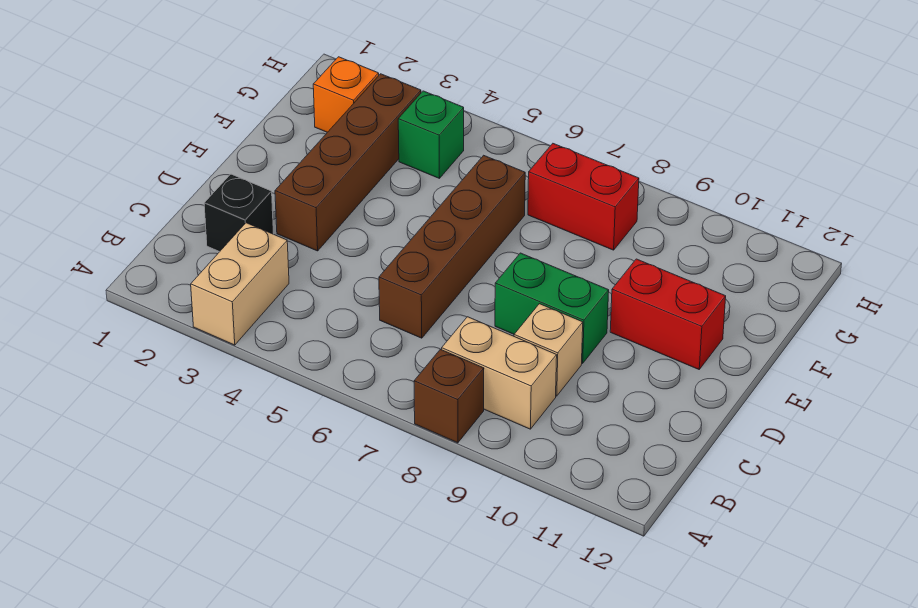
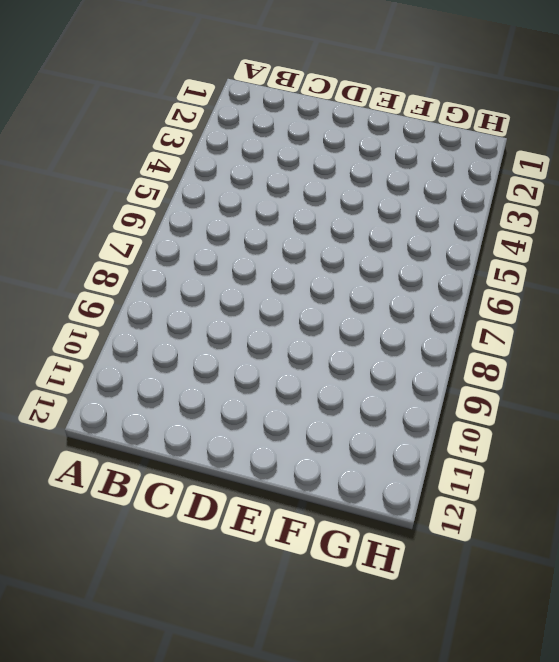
none -> tan brick A3:B3 level 1
none -> brown brick A8 level 1
none -> tan brick B8:B9 level 1

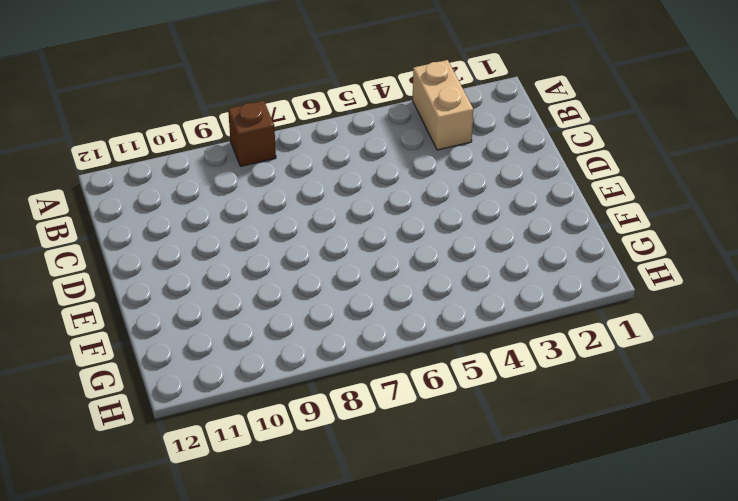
none -> tan brick B8:B9 level 1
none -> black brick C2 level 1
none -> brown brick C6:F6 level 1

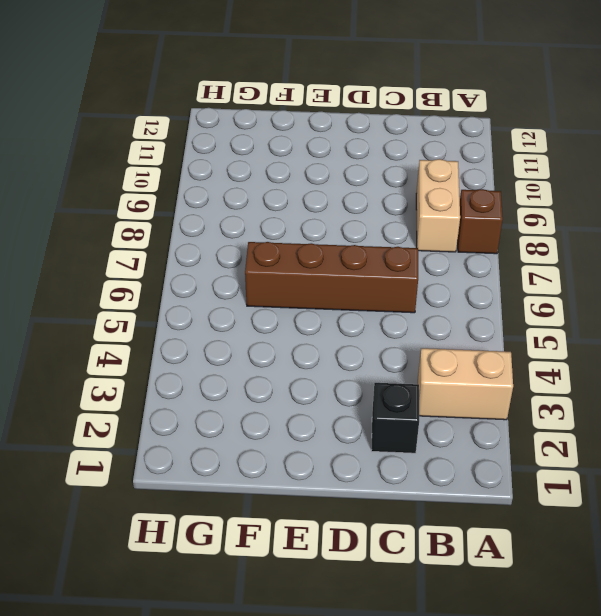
none -> tan brick C9 level 1
none -> brown brick D3:G3 level 1
none -> green brick D8:D9 level 1

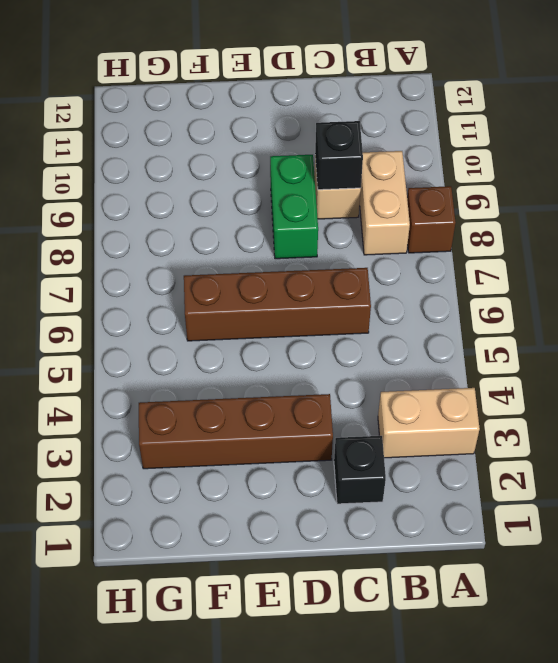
black brick C9 level 2 -> none
none -> red brick E10:E11 level 1
none -> orange brick G2 level 1
none -> green brick G4 level 1

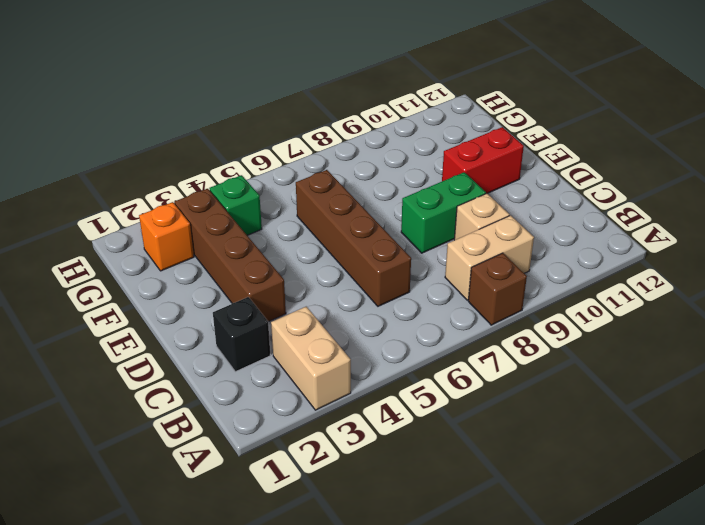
none -> red brick G7:G8 level 1

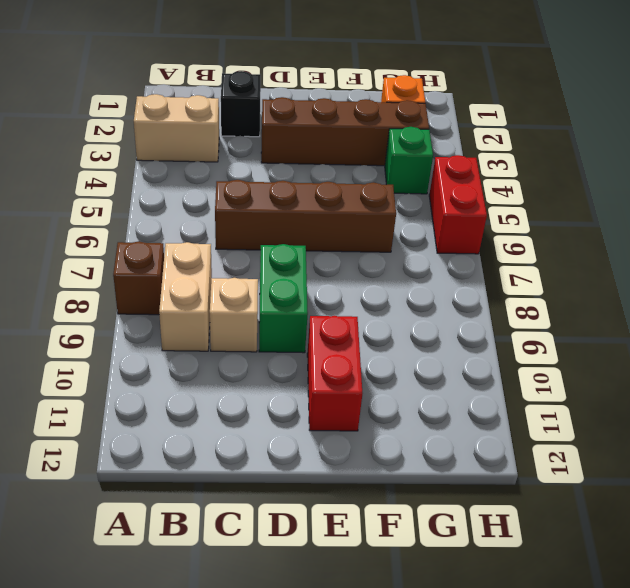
red brick H5:H6 level 1 -> red brick G7:G8 level 1

